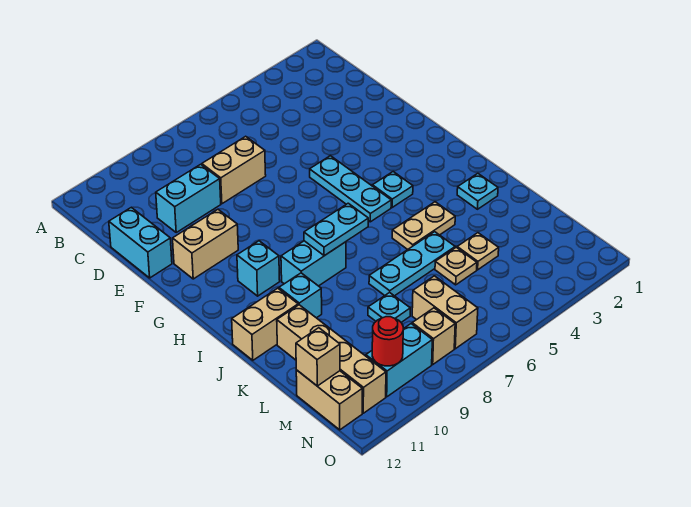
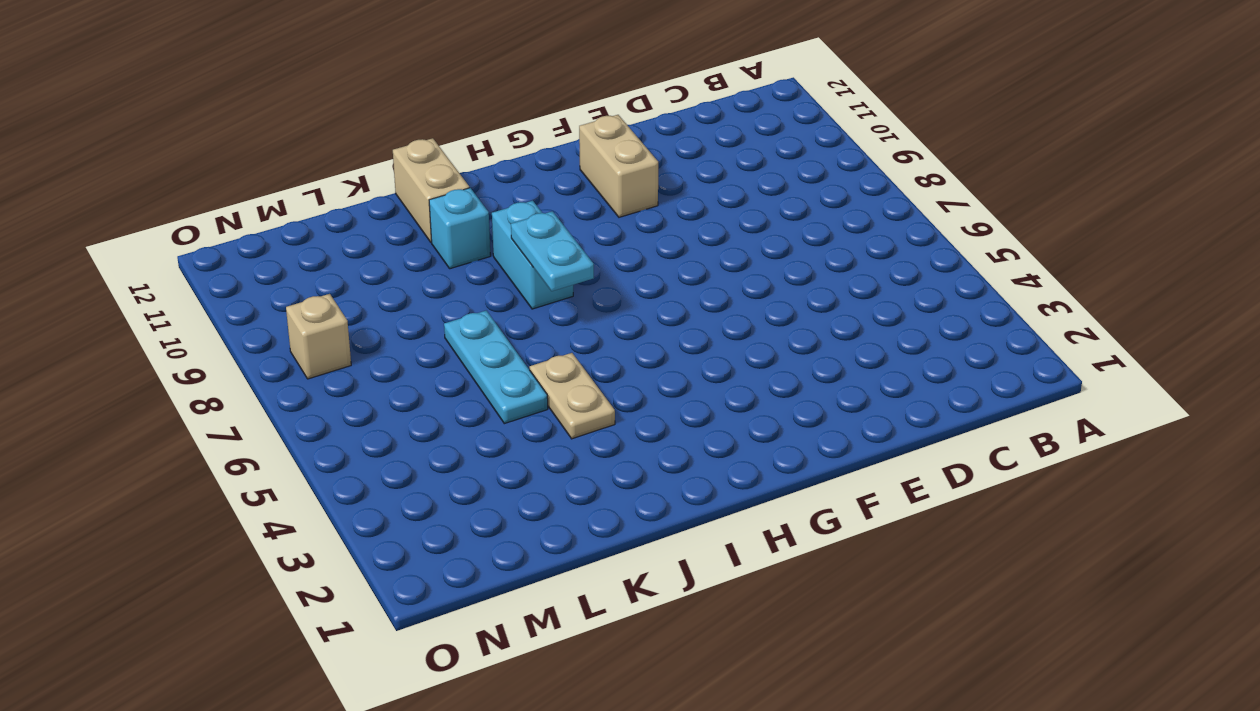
none -> tan brick D7:D8 level 1
none -> cyan brick D9:D10 level 1
none -> cyan brick D12:E12 level 1

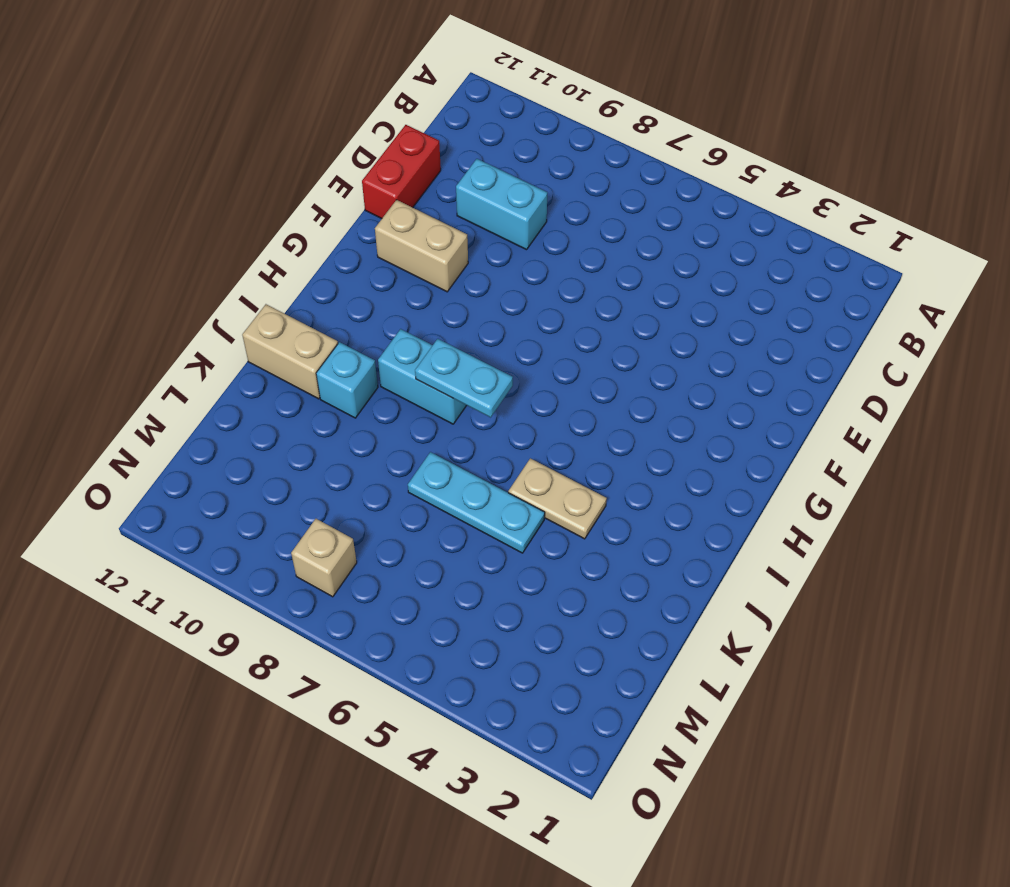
red brick D12:E12 level 1 -> cyan brick D12:E12 level 1
none -> tan brick D7:D8 level 1
none -> cyan plate F5:H5 level 1
none -> cyan plate H4 level 1

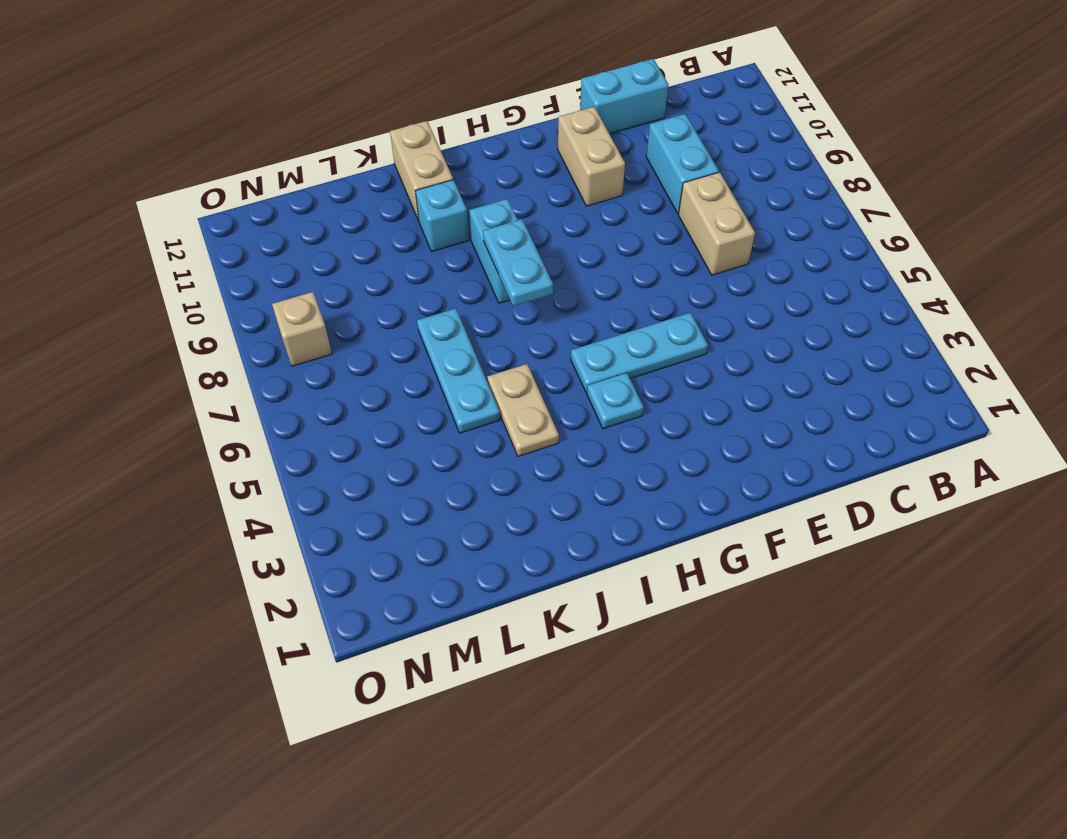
none -> cyan brick H10 level 1
none -> cyan plate J2 level 1
none -> tan brick K11:N11 level 1

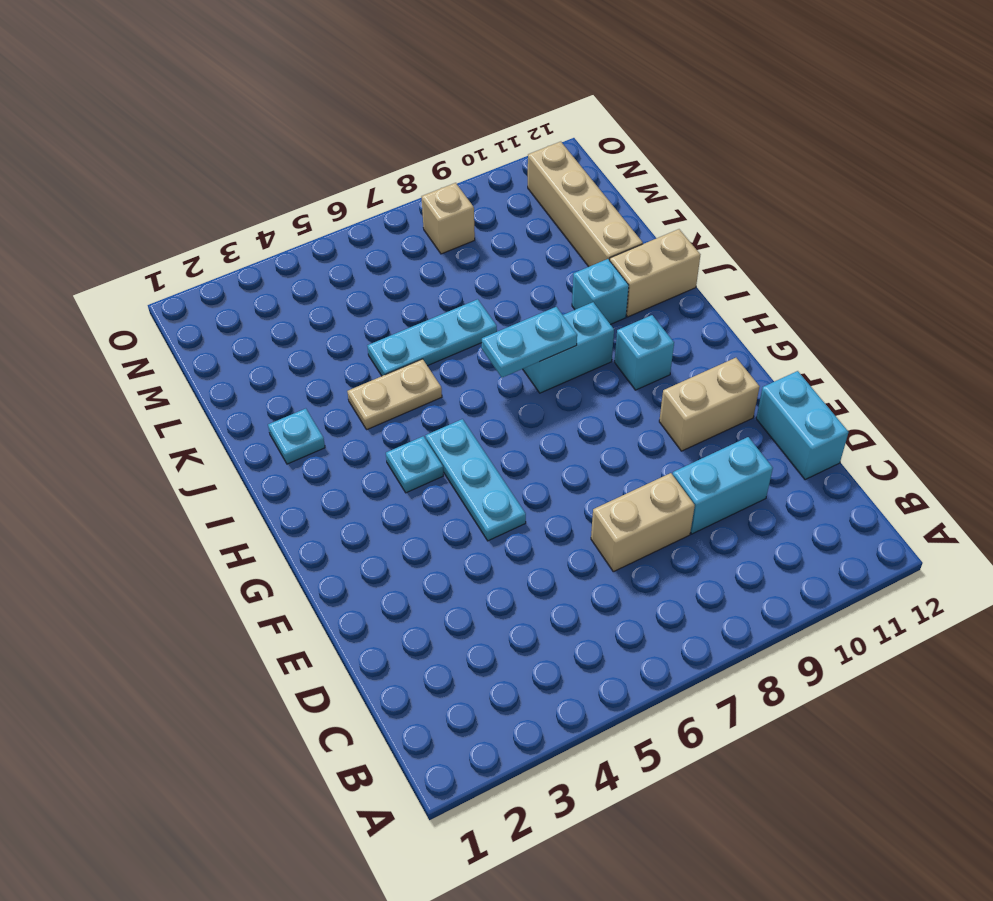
none -> tan plate L4 level 1
none -> tan plate L5 level 1
none -> cyan plate L8 level 1

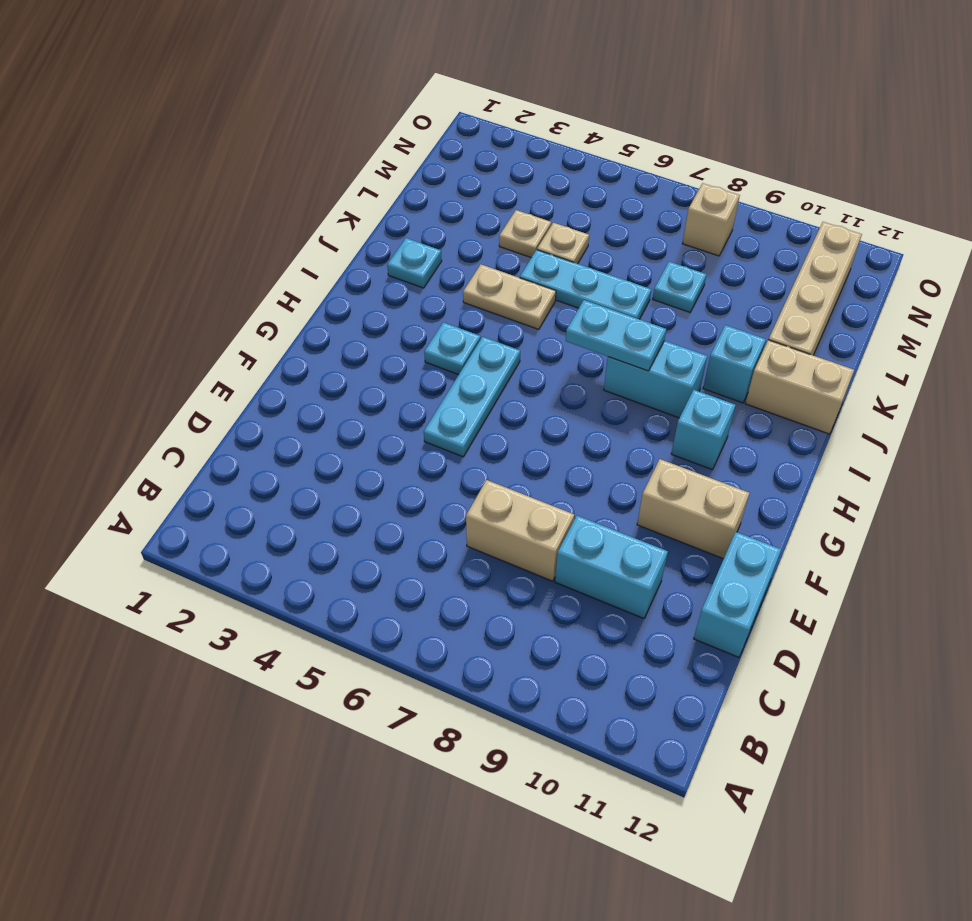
none -> tan brick M7:N7 level 1
none -> tan brick M12:N12 level 1
none -> cyan brick N9:N10 level 1

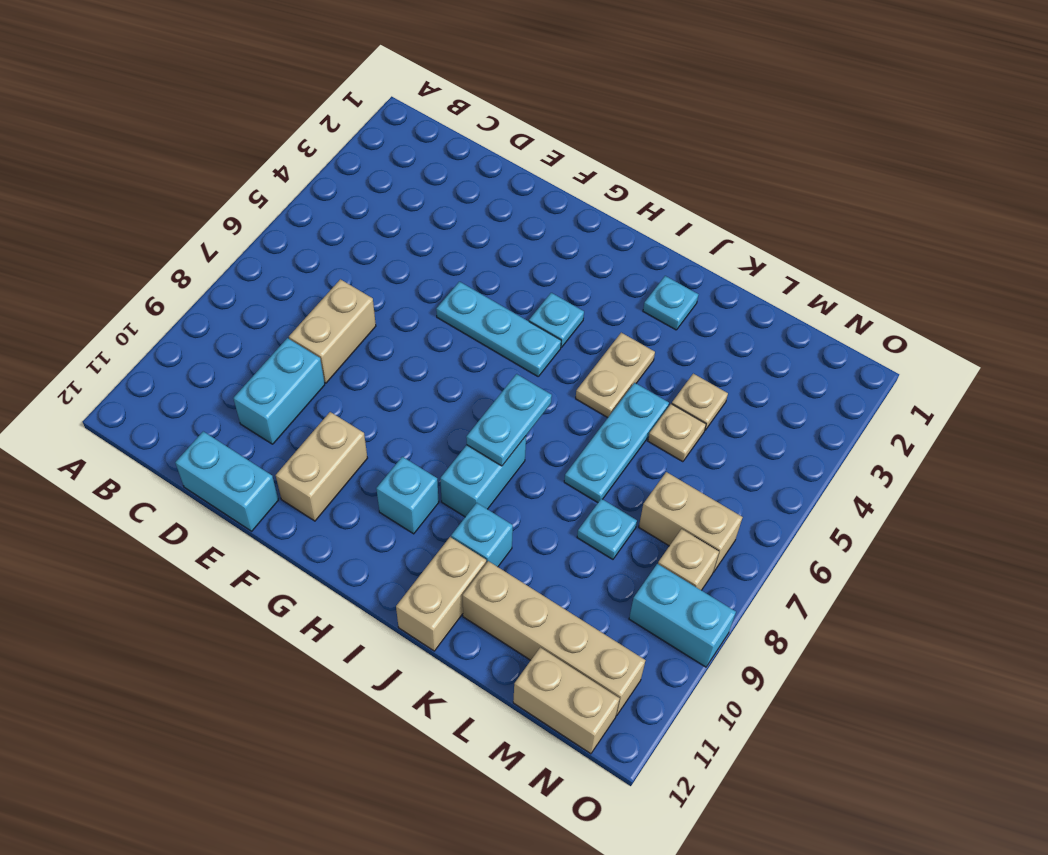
cyan brick N9:O9 level 1 -> cyan brick N9:N10 level 1
none -> tan brick M12 level 2
none -> red round brick N10 level 2

